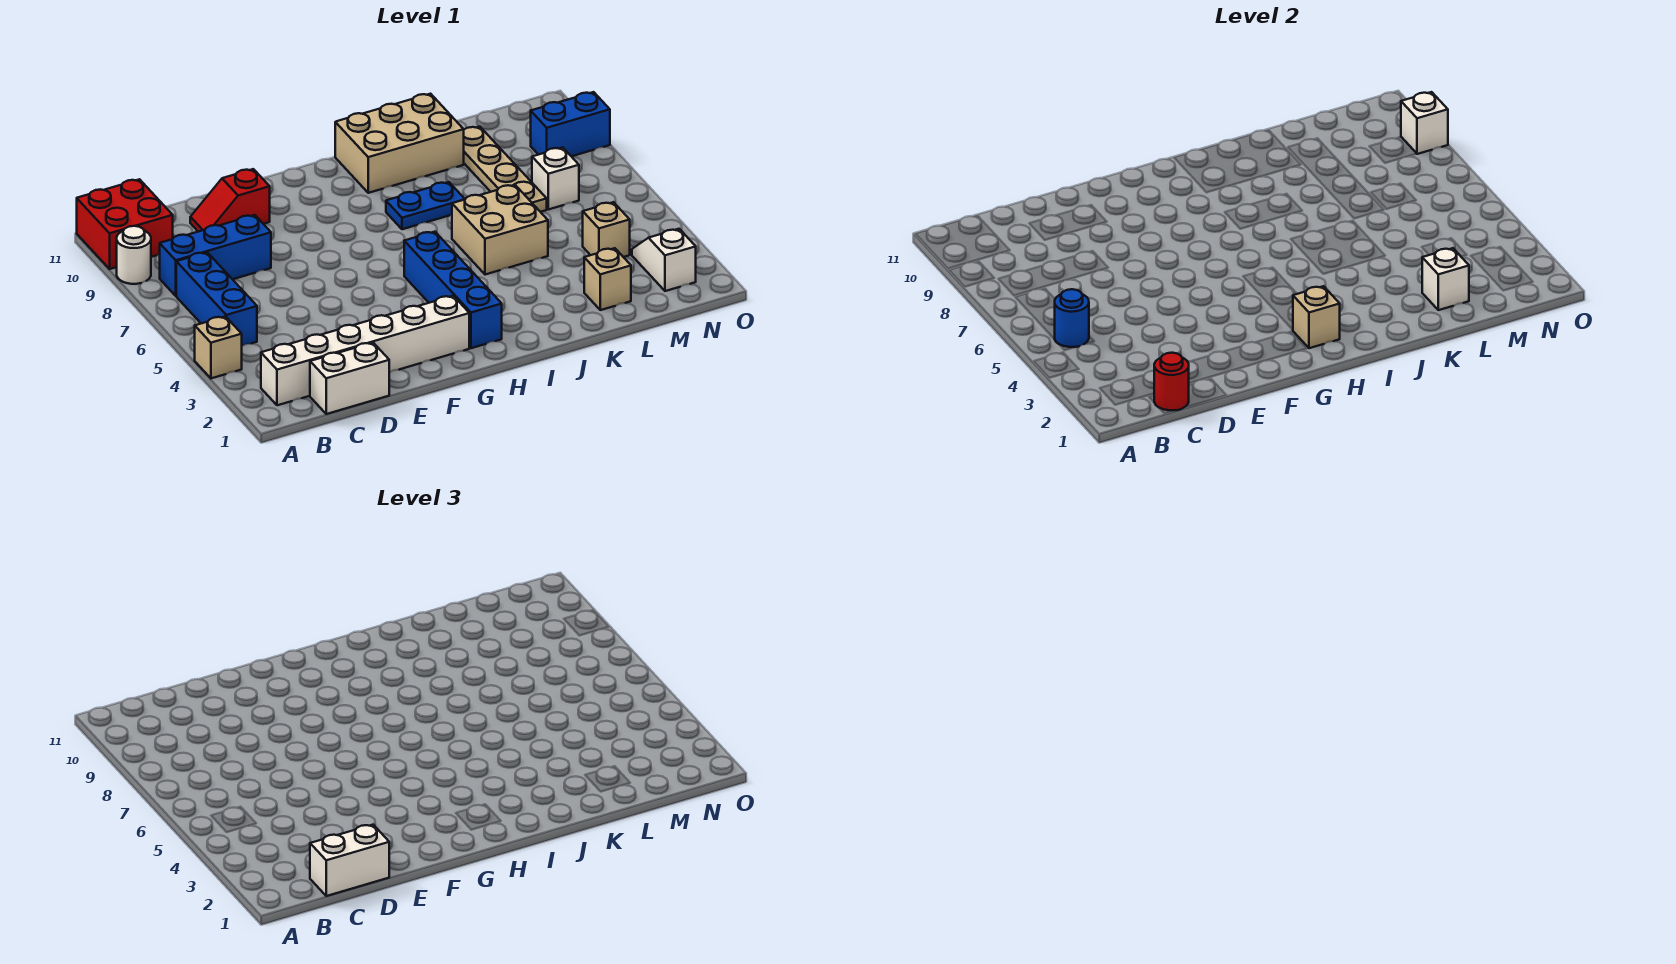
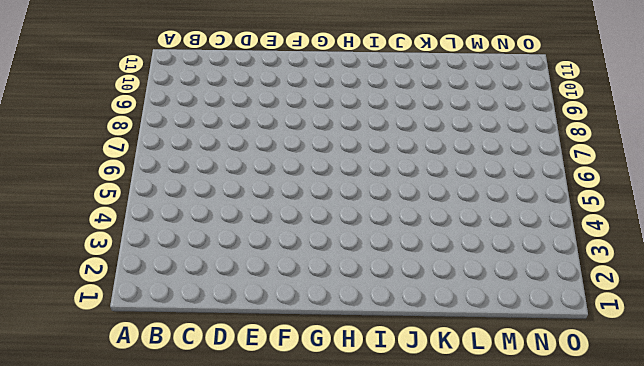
none -> tan brick A4 level 1
none -> white round brick A9 level 1
none -> red brick A10:B11 level 1

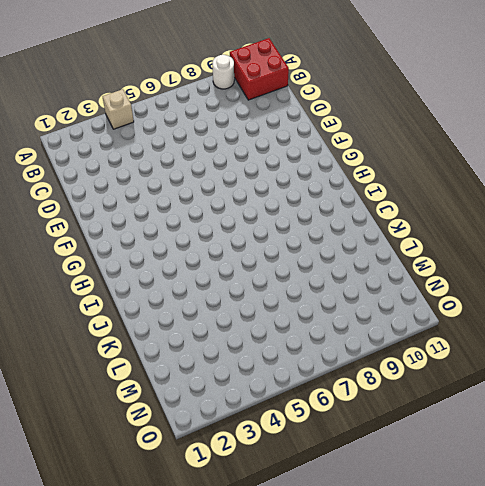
none -> white brick B2:G2 level 1
none -> blue brick B5:B7 level 1
none -> blue brick B8:D8 level 1

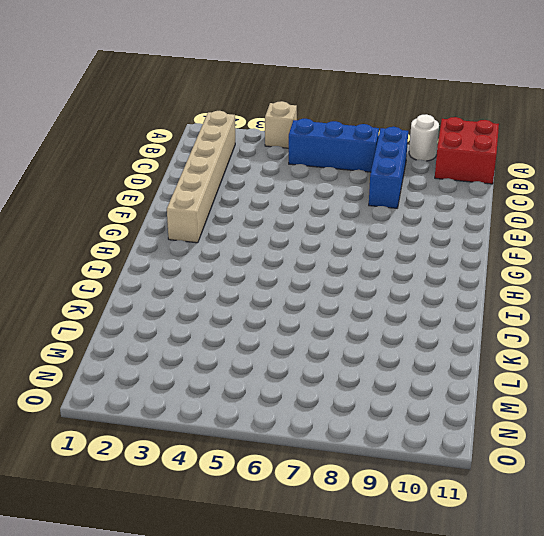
tan brick B2:G2 level 1 -> white brick B2:G2 level 1
none -> white brick C1:D1 level 1
none -> red slope D10:E10 level 1 top E
none -> blue brick H2:H5 level 1

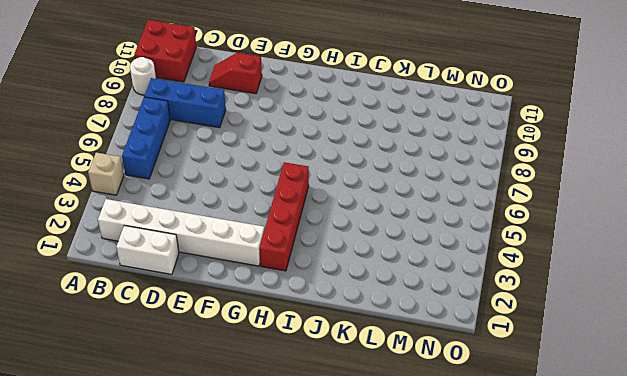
red brick H2:H5 level 1 -> blue brick H2:H5 level 1
none -> blue plate I8:J8 level 1
none -> tan brick I10:K11 level 1
none -> tan brick J5:K6 level 1

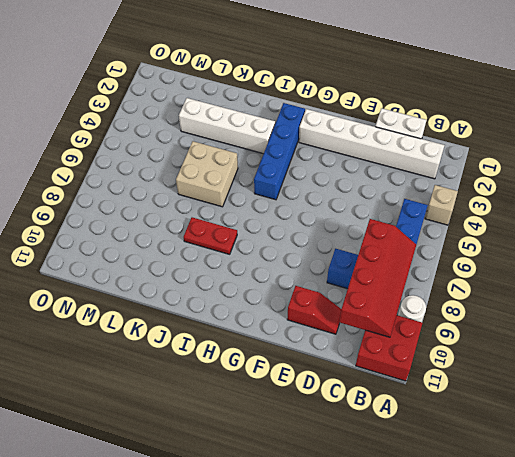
red slope B7:C10 level 2 top C -> none
white brick I3:L3 level 1 -> none
red plate I8:J8 level 1 -> blue plate I8:J8 level 1
none -> tan brick I10:K11 level 1
none -> tan brick L2 level 1
none -> tan plate L7:L10 level 1

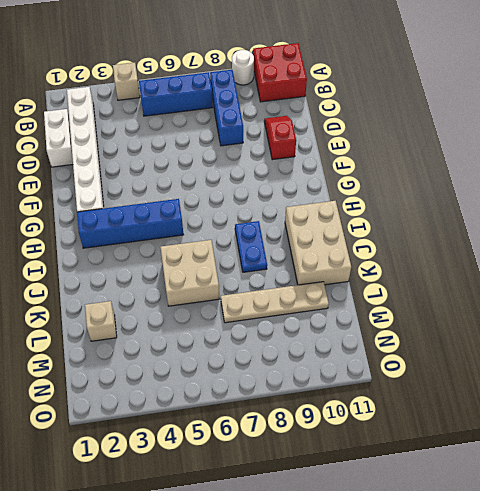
none -> tan brick M4 level 1
none -> white brick M7 level 1
none -> white slope N2:N3 level 1 top 2

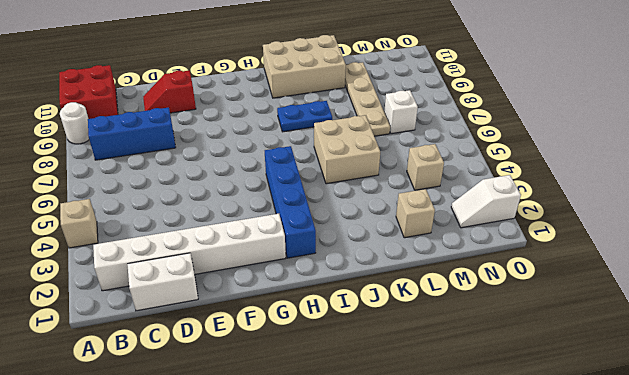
white slope N2:O2 level 1 top O -> white slope N2:N3 level 1 top 2
none -> blue brick B5:B7 level 1
none -> blue brick N9:O9 level 1
none -> blue round brick B5 level 2

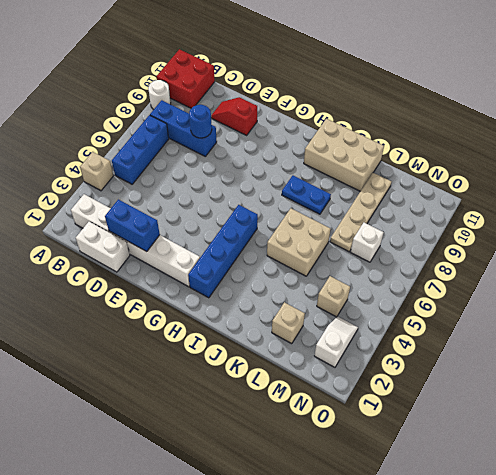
blue brick D2:E2 level 2 -> blue brick N9:O9 level 1
blue round brick D8 level 2 -> blue round brick B5 level 2
none -> red round brick C1 level 2
none -> tan brick H2 level 2
none -> white brick L2 level 2

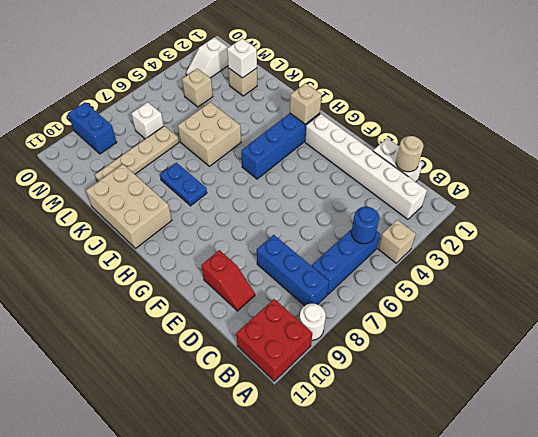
tan round brick C1 level 2 -> red round brick C1 level 2
none -> white brick O9 level 2
none -> white brick C1:D1 level 3

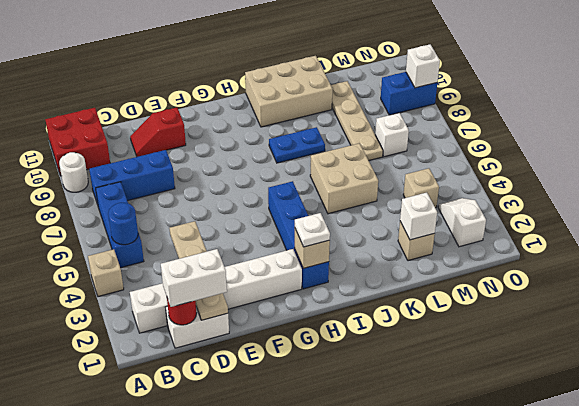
tan plate D1:D4 level 2 -> none
white plate H2 level 3 -> none

